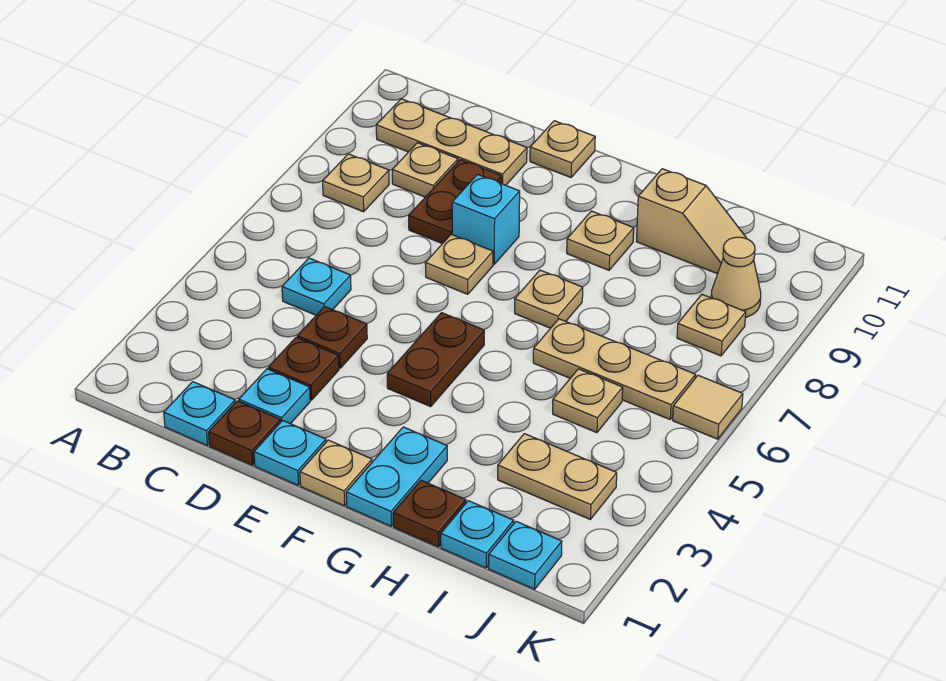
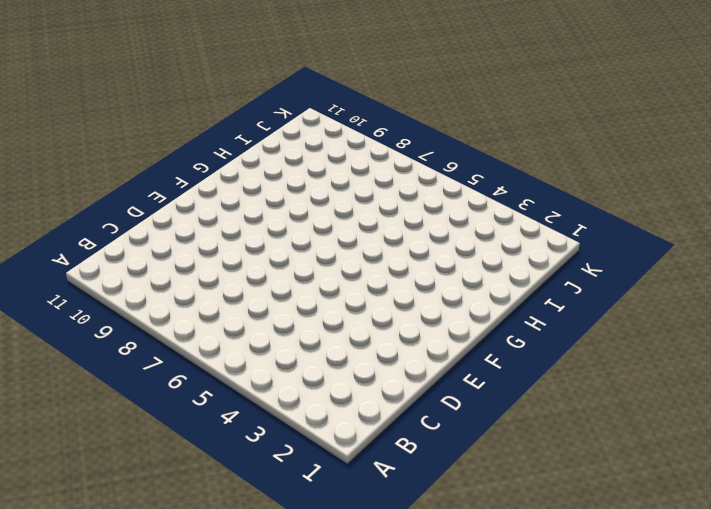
none -> tan plate B8 level 1
none -> tan plate B10:D10 level 1
none -> cyan plate C1 level 1

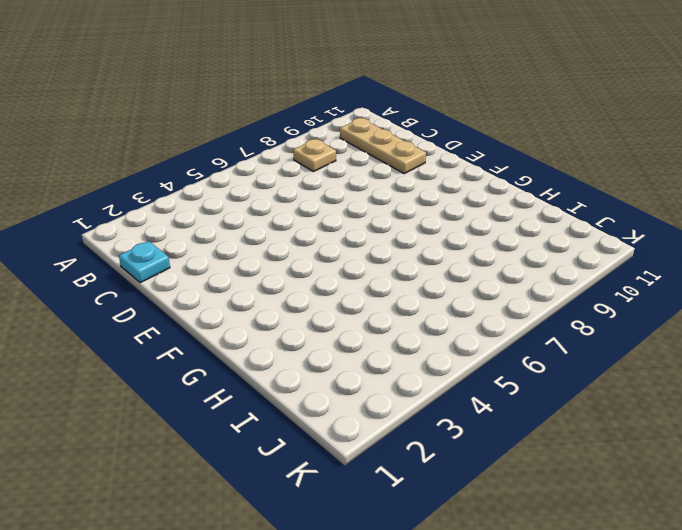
none -> cyan plate C5 level 1
none -> tan plate C9 level 1
none -> brown plate D1 level 1

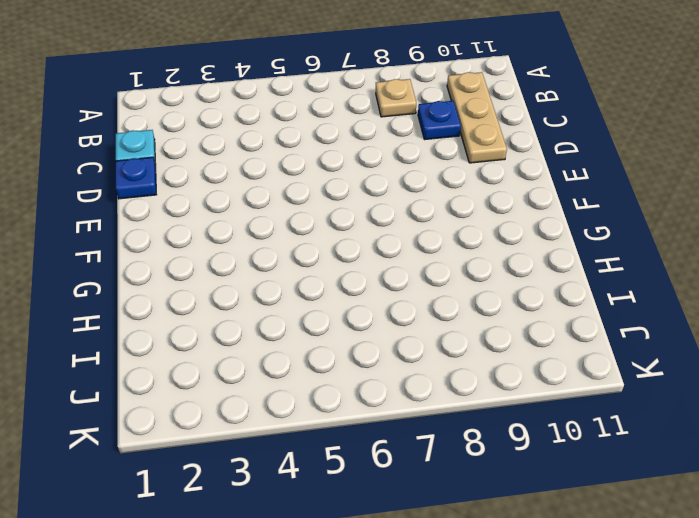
blue plate C9 level 1 -> tan plate C9 level 1
blue plate D1 level 1 -> brown plate D1 level 1
none -> cyan plate C5 level 1
none -> cyan plate D2 level 1
none -> brown plate D3 level 1

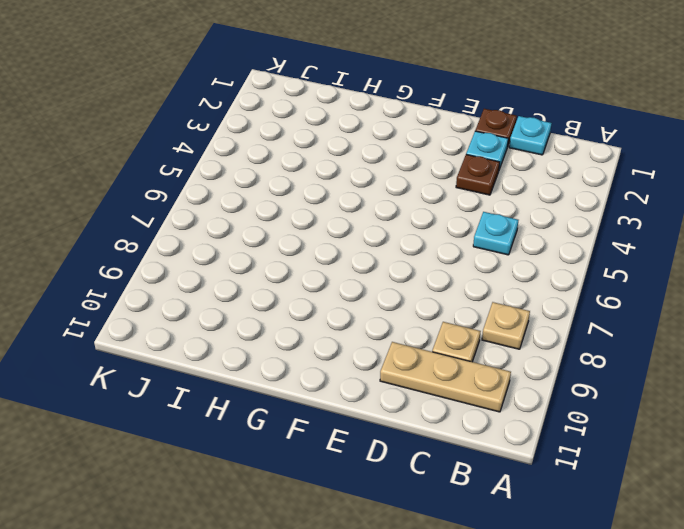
none -> brown plate D4 level 1
none -> brown plate D8:D9 level 1
none -> cyan plate E1 level 1

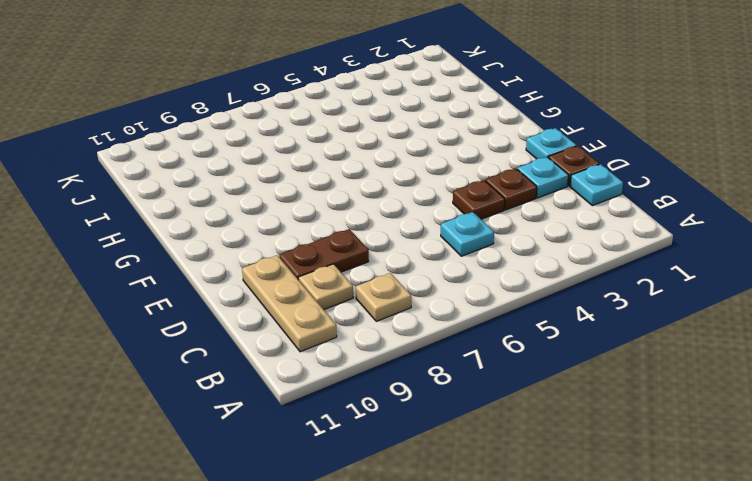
none -> tan plate E7 level 1
none -> cyan brick E8 level 1
none -> tan plate E11 level 1

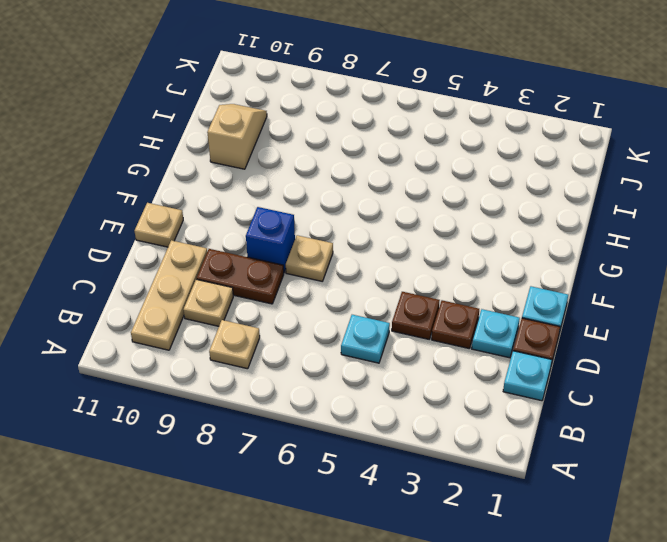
blue brick E8 level 1 -> cyan brick E8 level 1
none -> tan plate F1 level 1
none -> brown plate F4:F5 level 1
none -> cyan plate G1:G2 level 1

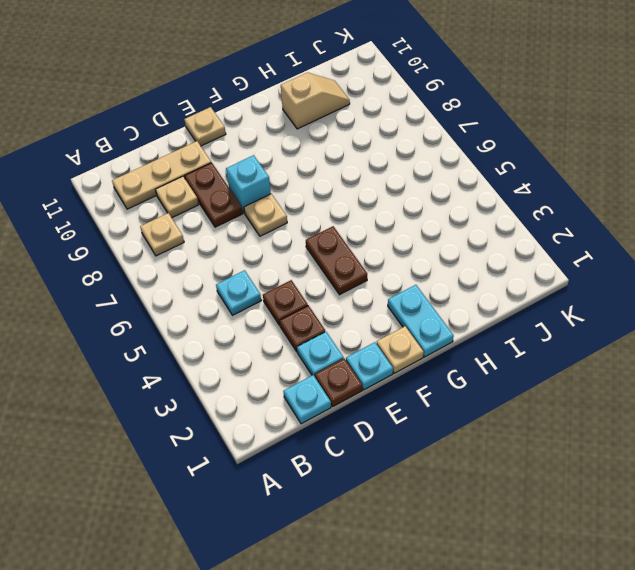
none -> tan plate G7 level 1
none -> tan plate G9 level 1
none -> brown plate H1 level 1

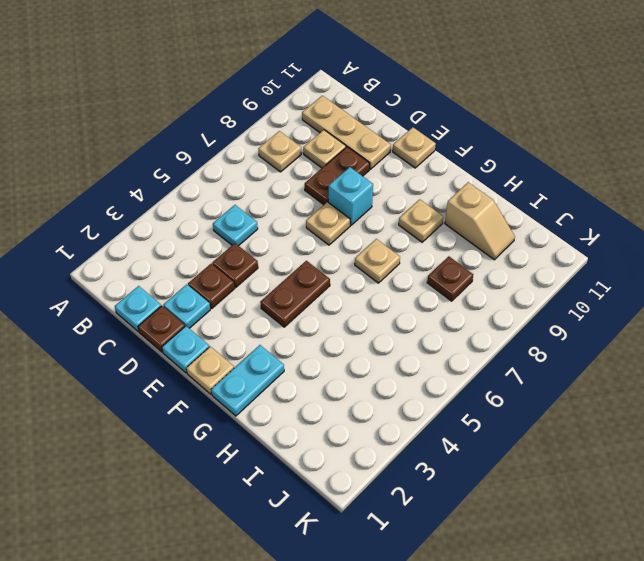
brown plate I8 level 1 -> brown plate H1 level 1
none -> tan plate H6:J6 level 1
none -> cyan plate I1 level 1
none -> tan plate I3:J3 level 1

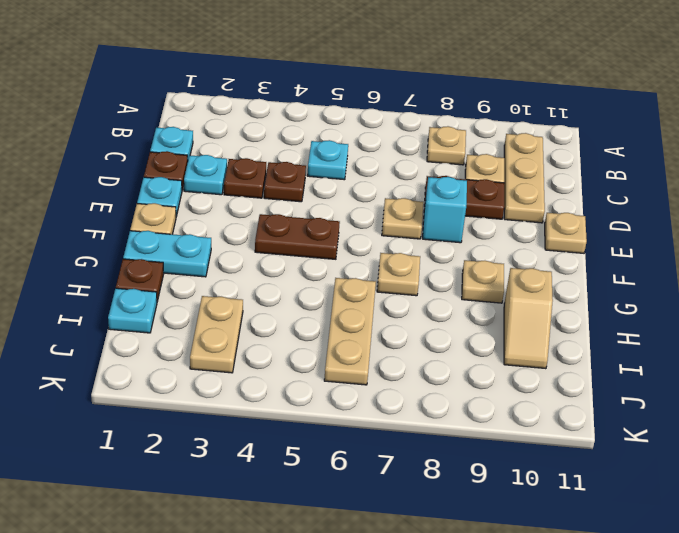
none -> tan plate I5 level 1
none -> cyan plate J1 level 1
none -> tan plate J8 level 1

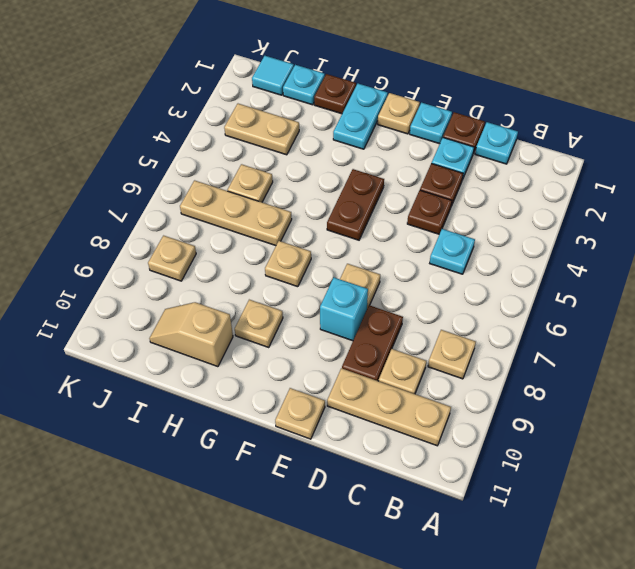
cyan tile J1 level 1 -> cyan plate J1 level 1
none -> tan cone J9 level 1
none -> tan tile K6 level 1

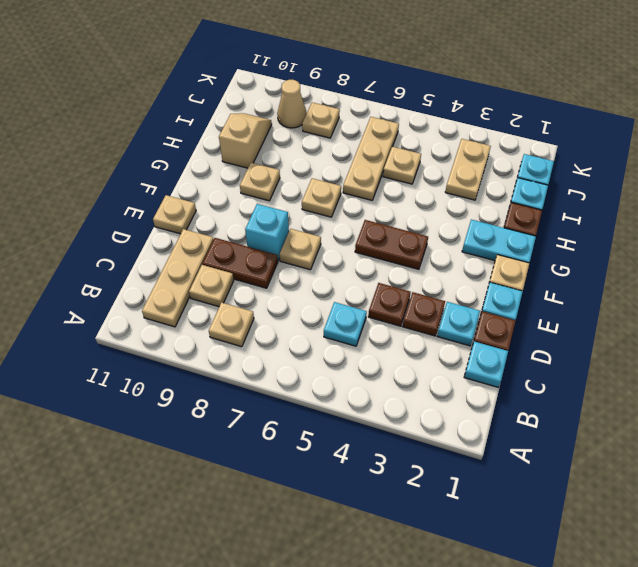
none -> tan tile K6 level 1

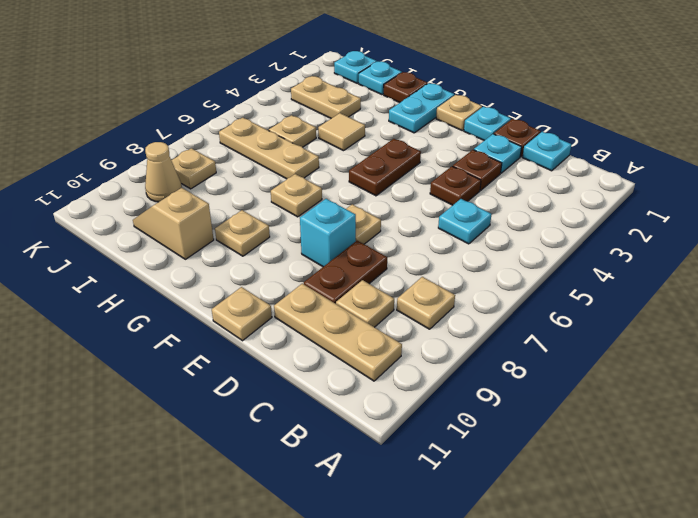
tan tile H4 level 1 -> tan tile K6 level 1

